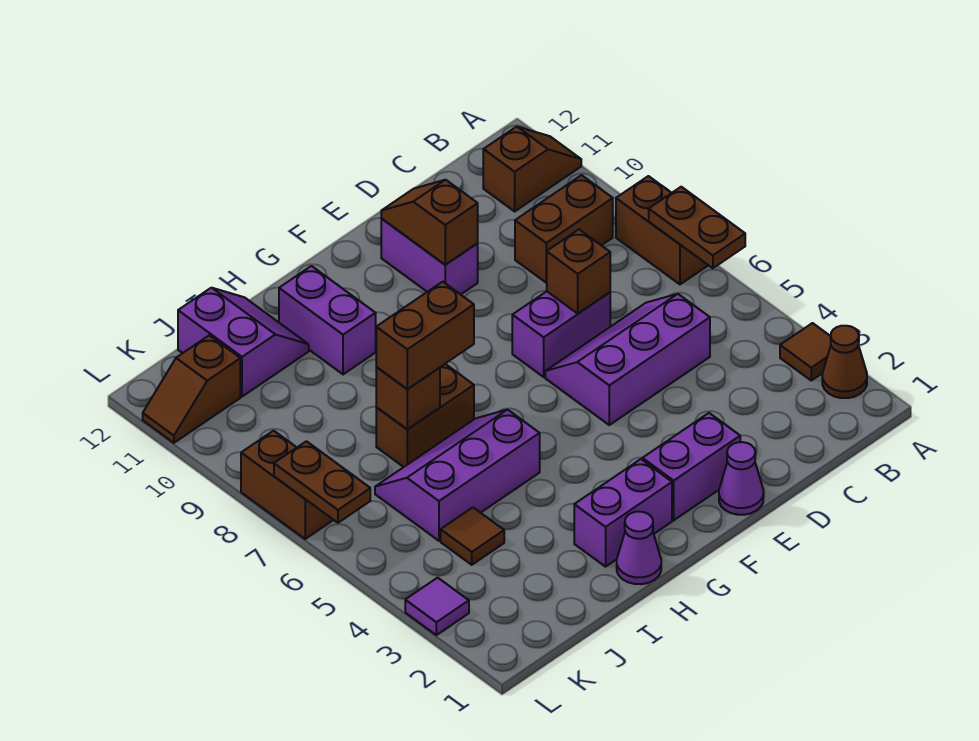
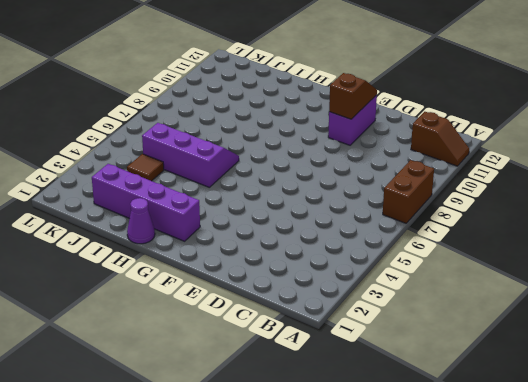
purple brick G2:J2 level 1 -> purple brick G2:H2 level 1
none -> brown cone A2 level 1
none -> brown tile A3 level 1
none -> brown brick B9:C9 level 1

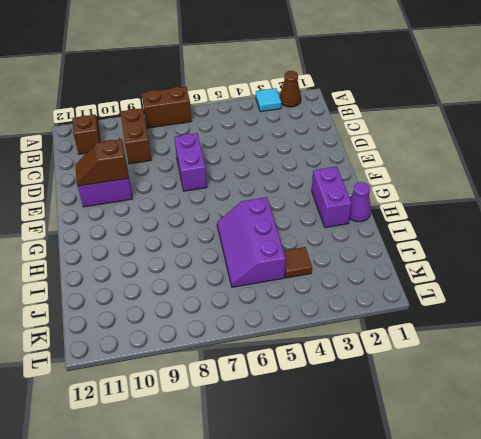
cyan tile A3 level 1 -> brown tile A3 level 1
none -> purple slope C5:E6 level 1 top 5
none -> purple cone E1 level 1
none -> purple brick E2:F2 level 1

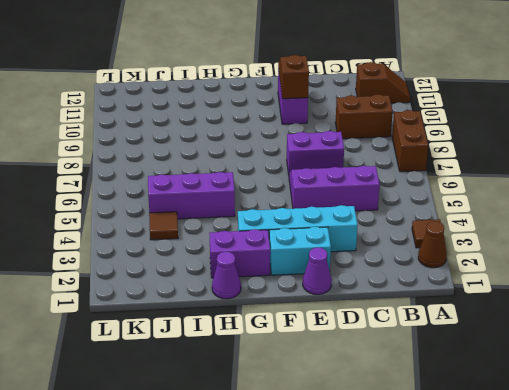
cyan brick D3:G3 level 1 -> none
cyan brick E2:F2 level 1 -> purple brick E2:F2 level 1
none -> brown brick H7:I7 level 1
none -> purple brick H10:H11 level 1
none -> purple slope I11:J12 level 1 top J

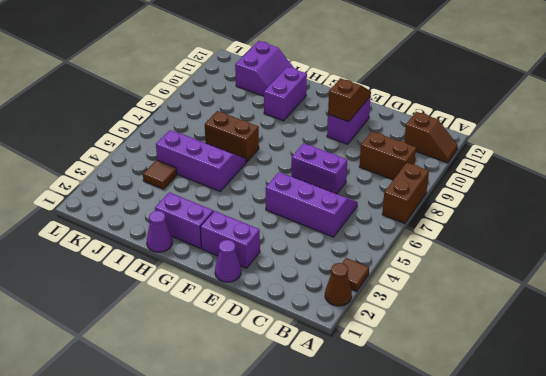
none -> brown slope K11:L11 level 1 top K
none -> purple tile L3 level 1
none -> brown brick L7:L8 level 1

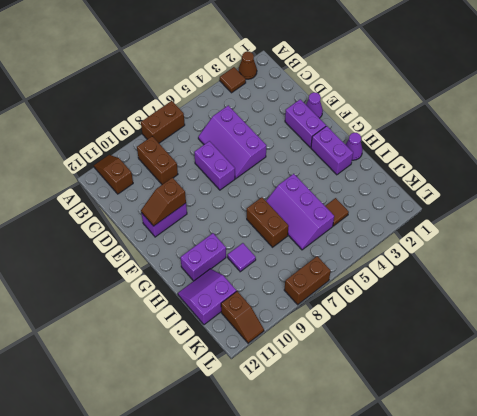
purple tile I9 level 1 -> purple tile L3 level 1
none -> brown plate A6:A7 level 2
none -> brown brick D7 level 2
none -> brown brick I7 level 2

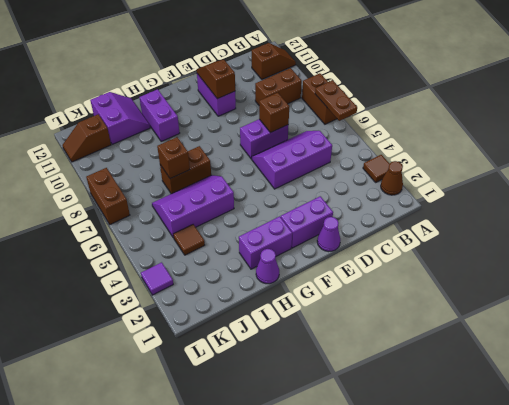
none -> brown plate L6:L7 level 2
none -> brown brick H7:I7 level 3

